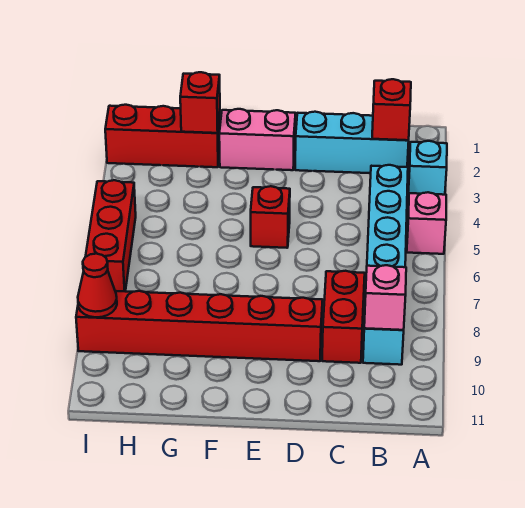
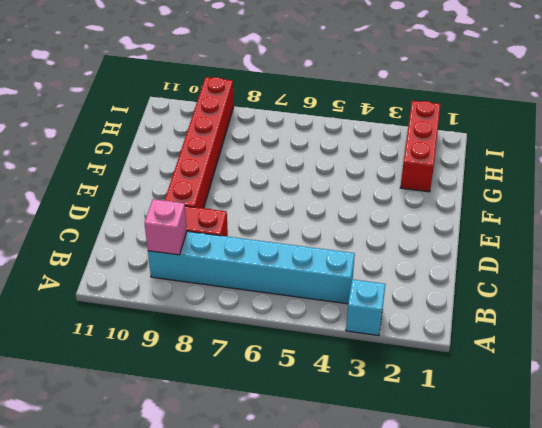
none -> pink brick A5 level 1
none -> cyan brick B2:D2 level 1
none -> pink brick E2:F2 level 1

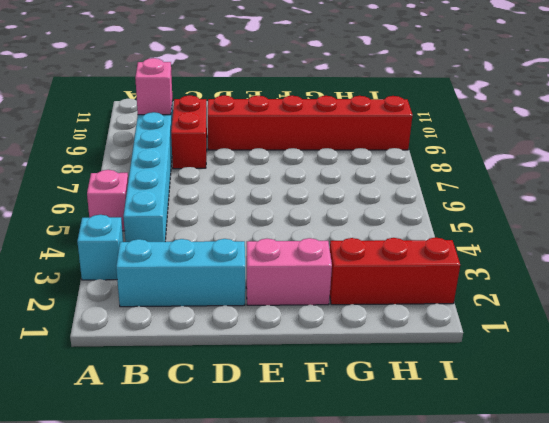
none -> red brick E5 level 1
none -> red brick I5:I7 level 1
none -> red brick B2 level 2

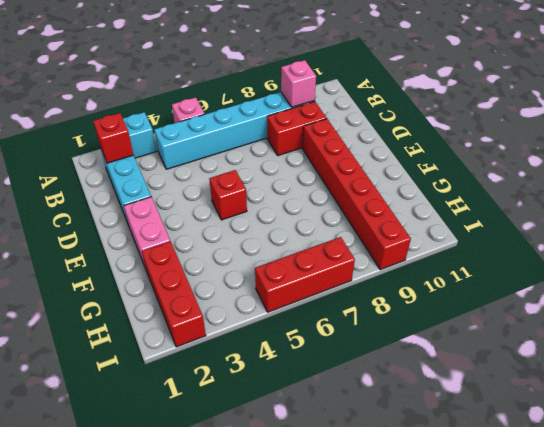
none -> red brick G2 level 2
none -> red cone I9 level 2

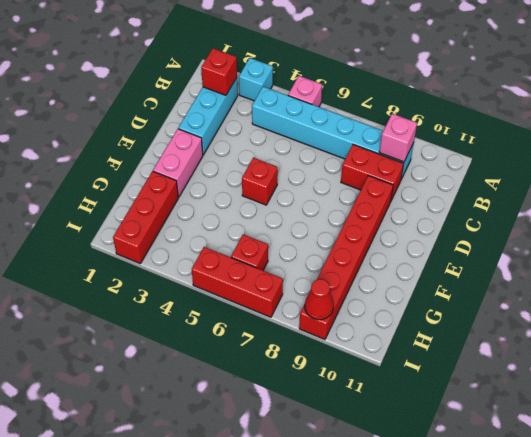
red brick H6 level 1 -> red brick G2 level 2

